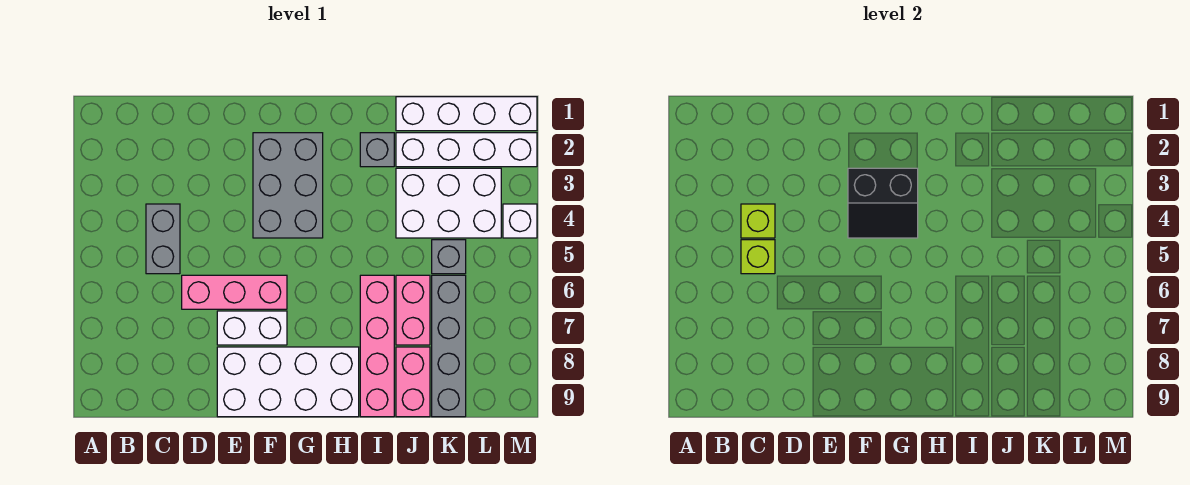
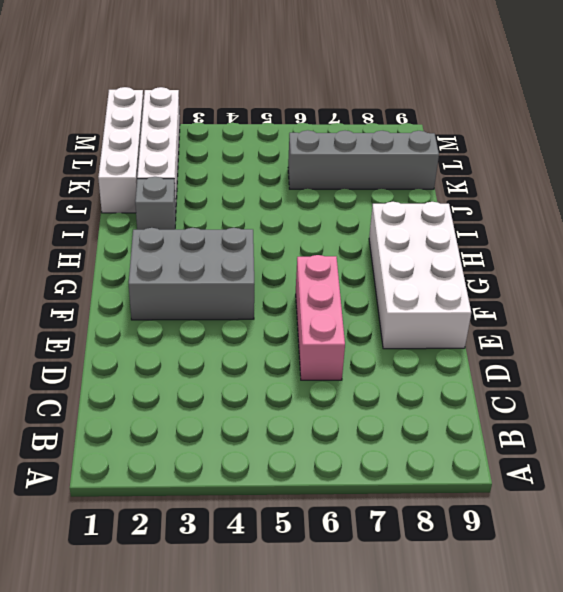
none -> grey brick C4:C5 level 1
none -> white brick E7:F7 level 1
none -> pink brick I6:I9 level 1

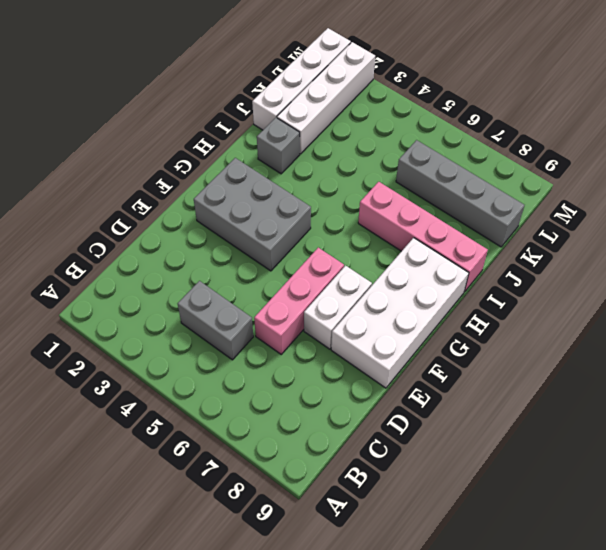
none -> white brick J3:L4 level 1
none -> pink brick J6:J7 level 1
none -> pink brick J8:J9 level 1

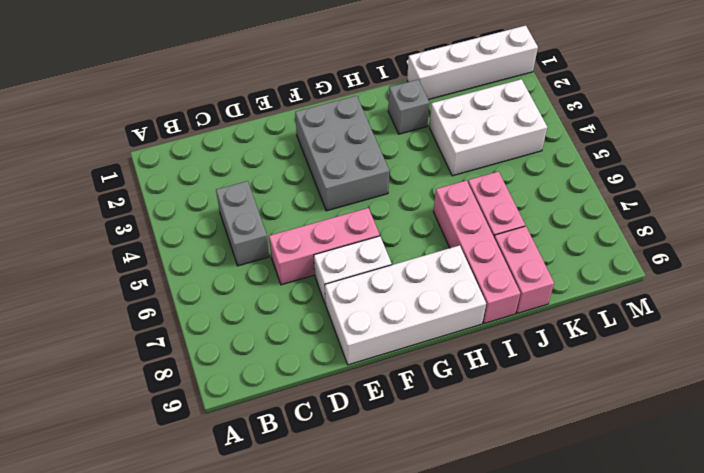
none -> white brick J2:M2 level 1
none -> grey brick K5 level 1
none -> grey brick K6:K9 level 1

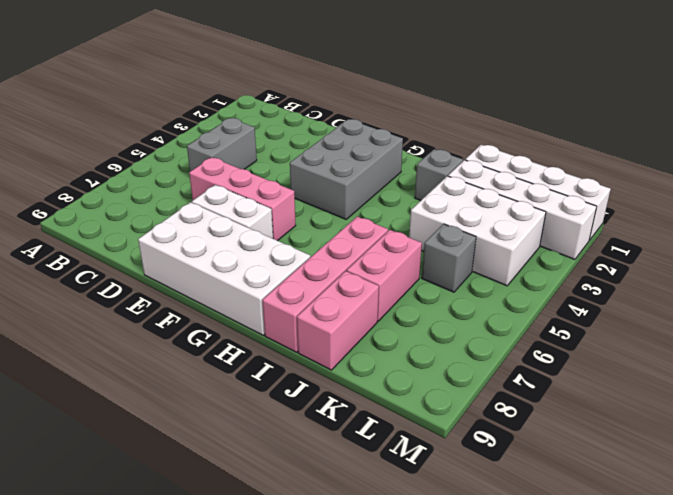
none -> grey brick K6:K9 level 1
none -> white brick M4 level 1
none -> lime brick C4 level 2

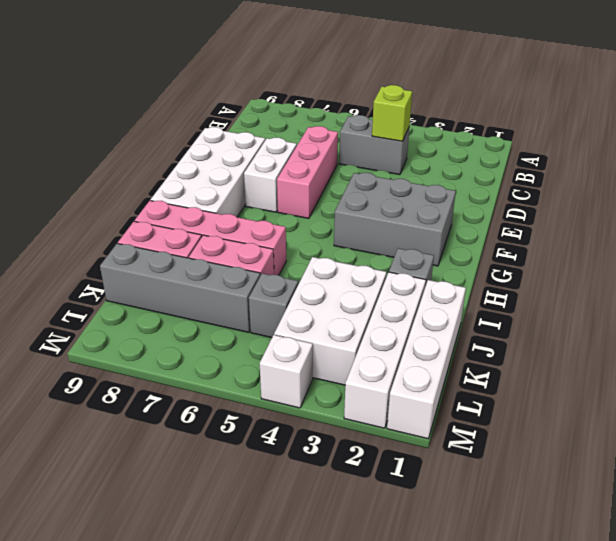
none -> lime brick C5 level 2
none -> black slope F3:G4 level 2 top 3

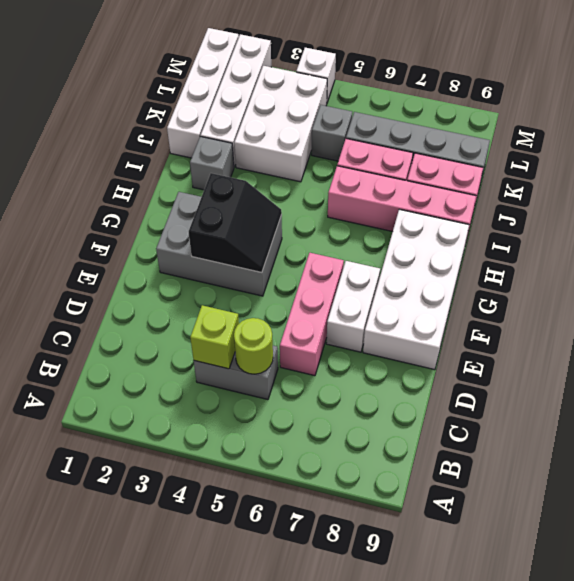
lime round brick C5 level 2 -> lime brick C5 level 2

